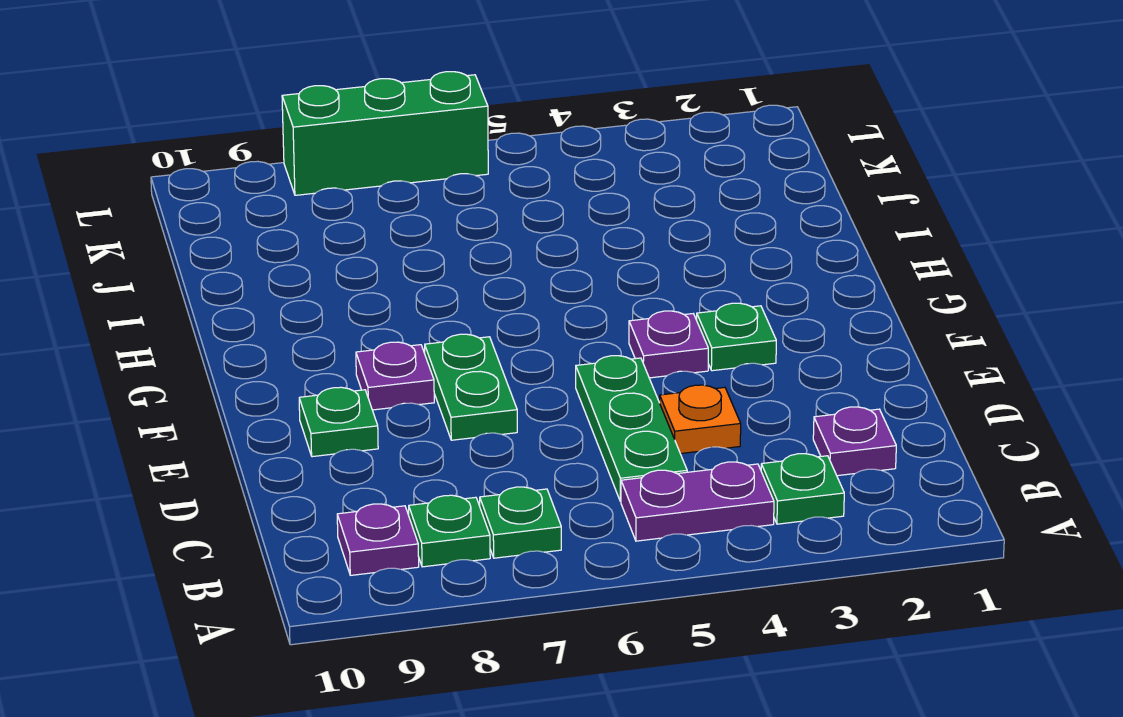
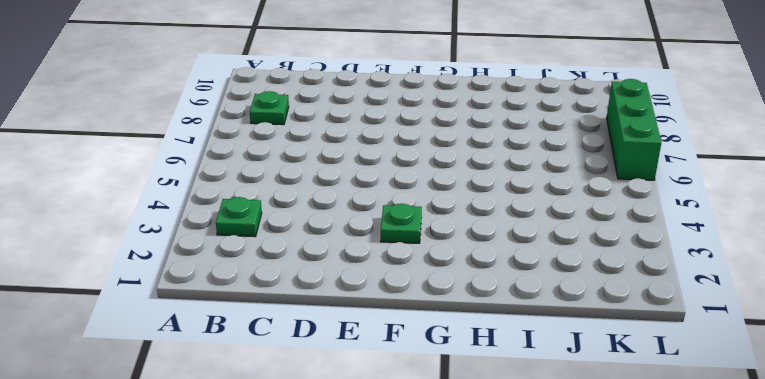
none -> purple plate B4:B5 level 1
none -> green plate B7 level 1
none -> purple plate B9 level 1

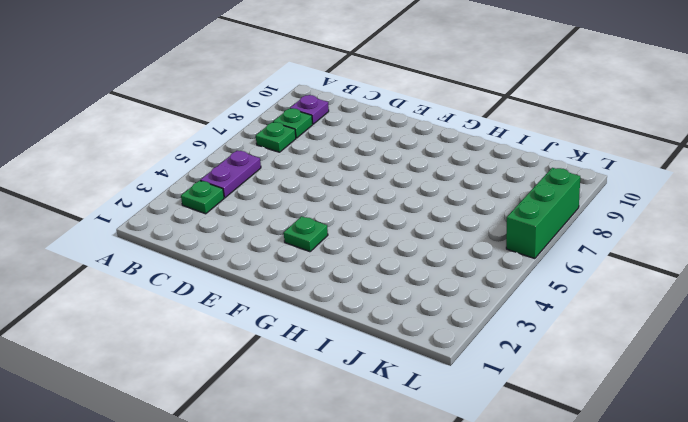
none -> purple plate C2 level 1
none -> green plate C5:E5 level 1
none -> orange plate D4 level 1

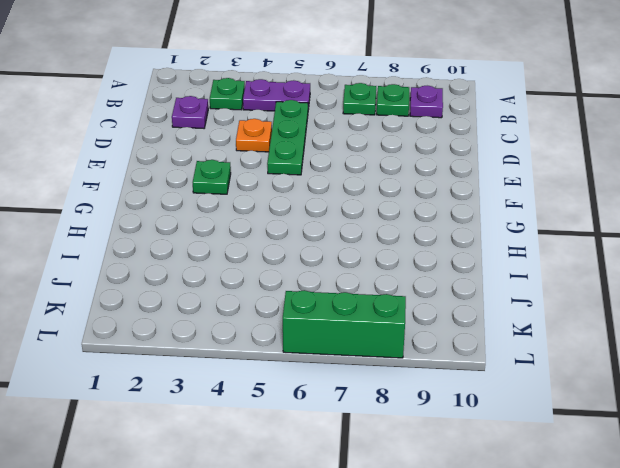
none -> green plate E7:F7 level 1
none -> green plate E9 level 1
none -> purple plate F4 level 1

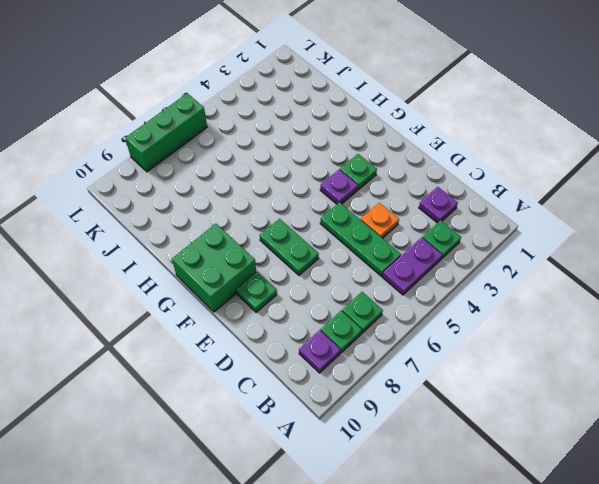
green brick F9:G10 level 1 -> none
none -> purple plate F8 level 1

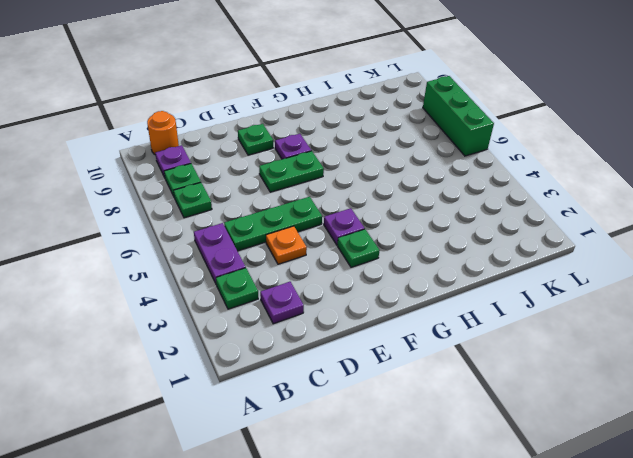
orange round brick B10 level 1 -> none

